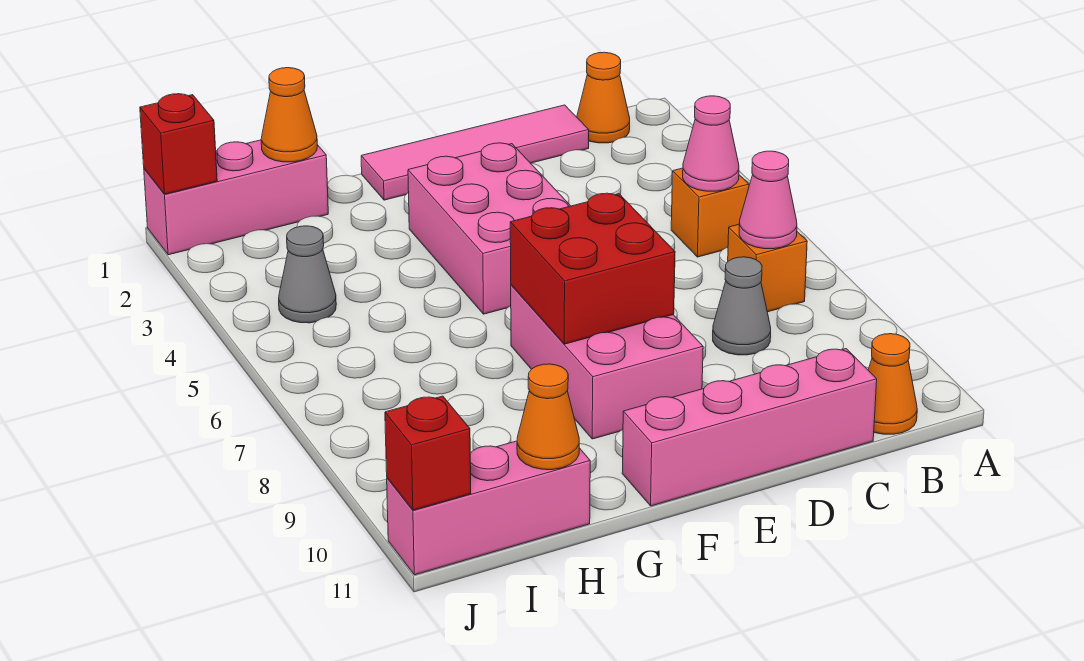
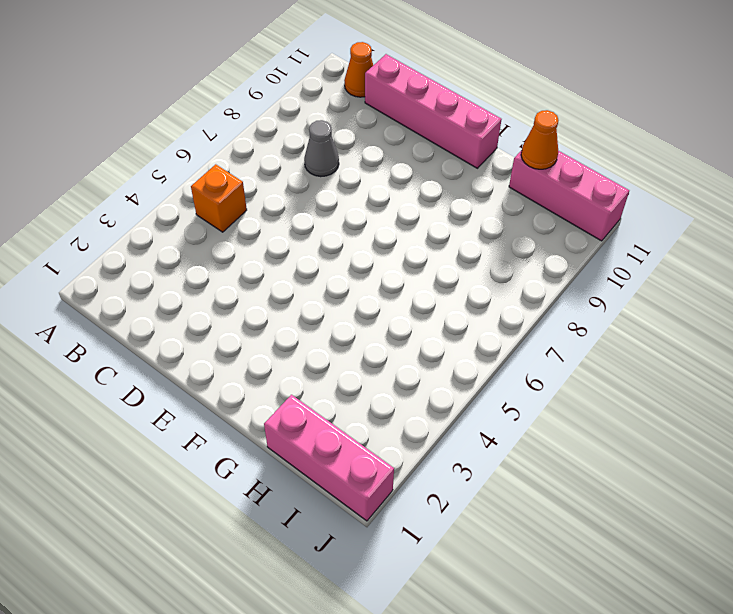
none -> orange cone B1 level 1
none -> orange brick B7 level 1
none -> pink tile C1:F1 level 1

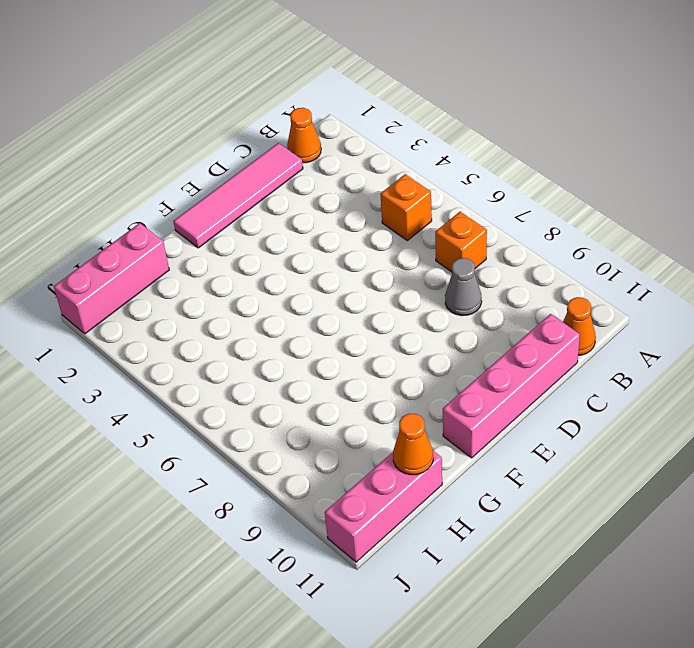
none -> pink brick E3:F5 level 1
none -> pink brick E7:F9 level 1
none -> grey cone I4 level 1

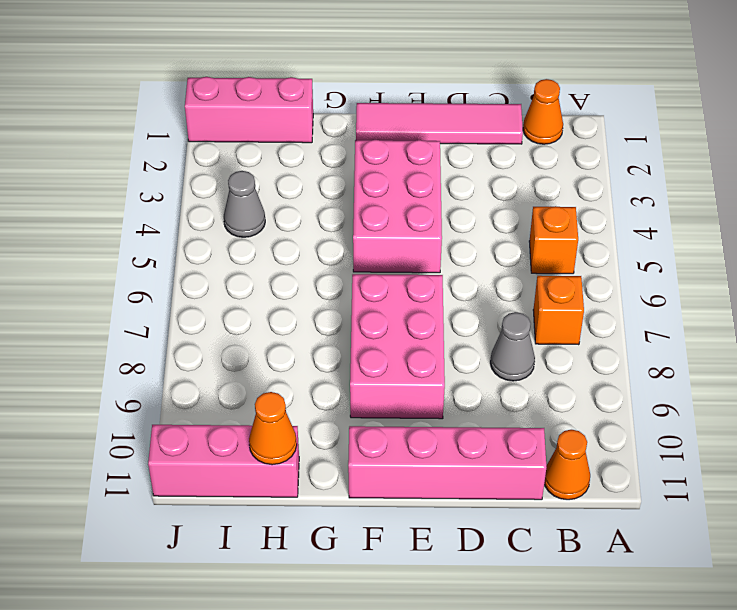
none -> pink cone B5 level 2
none -> pink cone B7 level 2
none -> red brick E7:F8 level 2

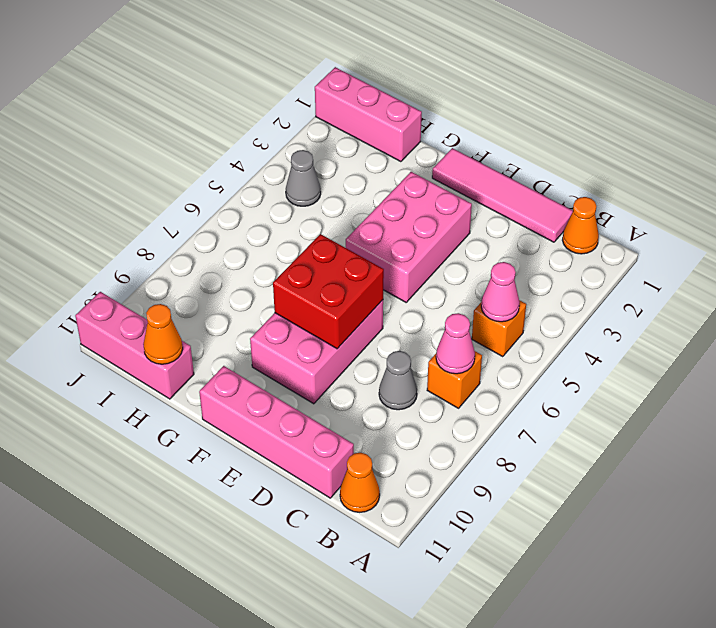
none -> orange cone H1 level 2
none -> red brick J1 level 2
none -> red brick J11 level 2

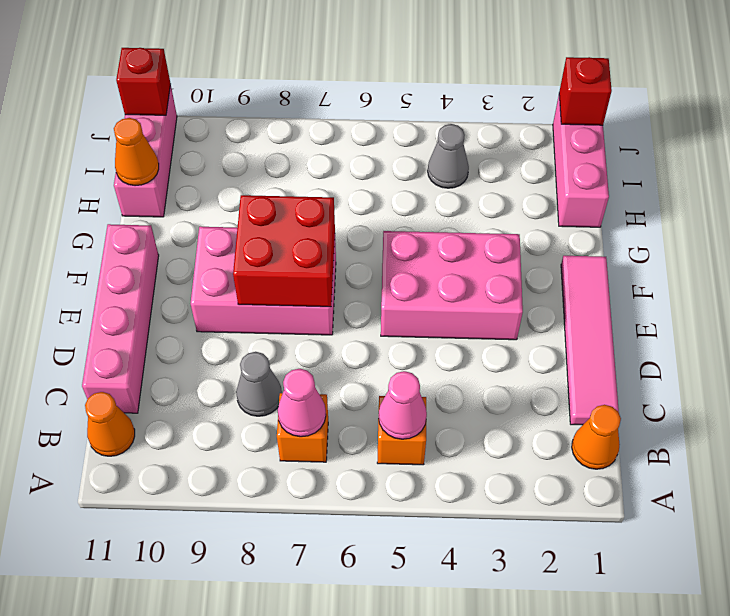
none -> orange cone H1 level 2

